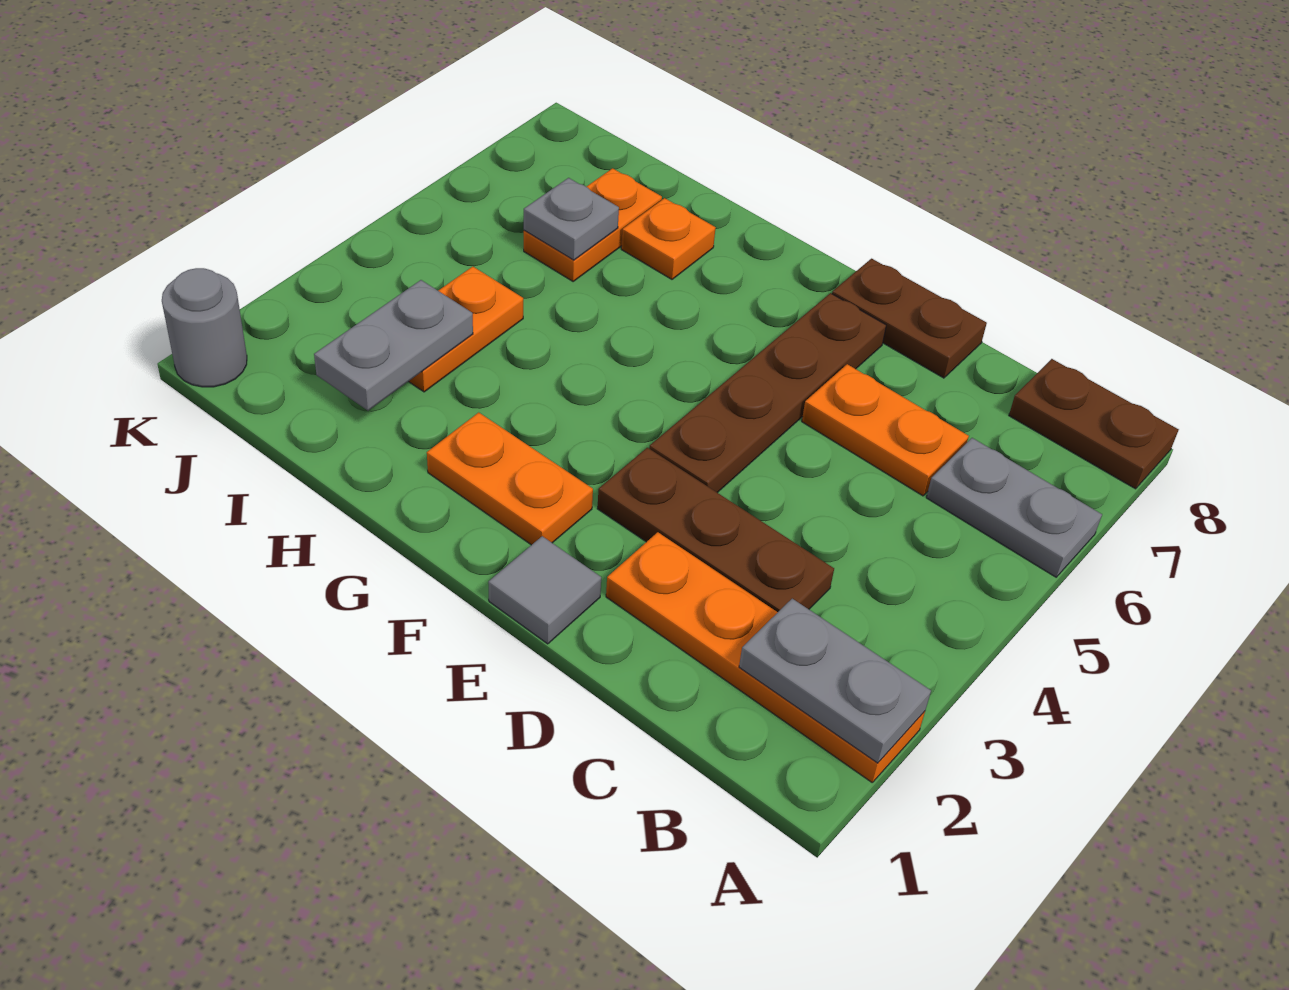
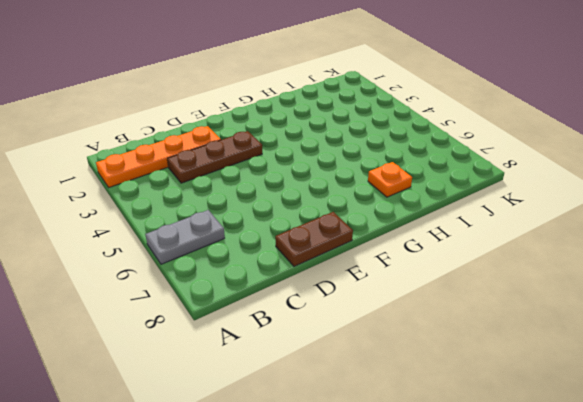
none -> brown plate A8:B8 level 1
none -> orange plate C6:D6 level 1
none -> grey tile E1 level 1

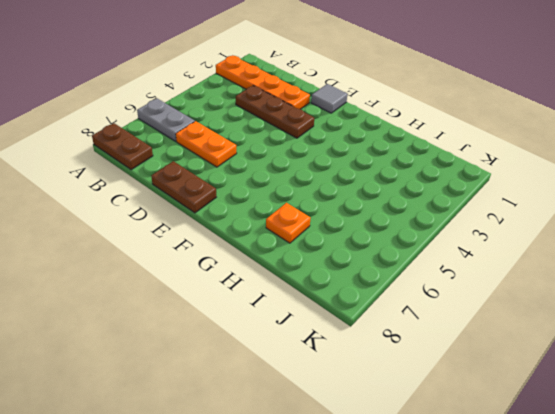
none -> brown plate E4:E7 level 1
none -> orange plate F2:G2 level 1
none -> orange plate I3:I4 level 1

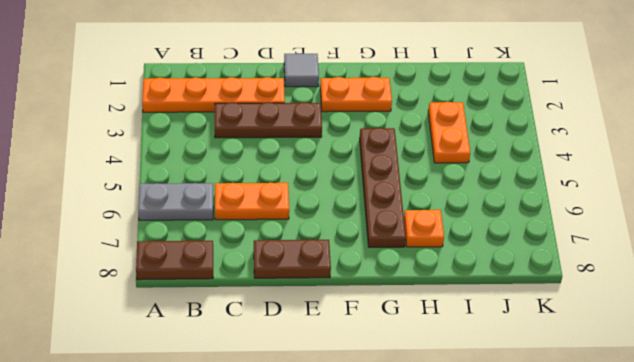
brown plate G4:G7 level 1 -> brown plate E4:E7 level 1
none -> orange plate I6:I7 level 1
none -> grey round brick K1 level 1
none -> grey plate A2:B2 level 2

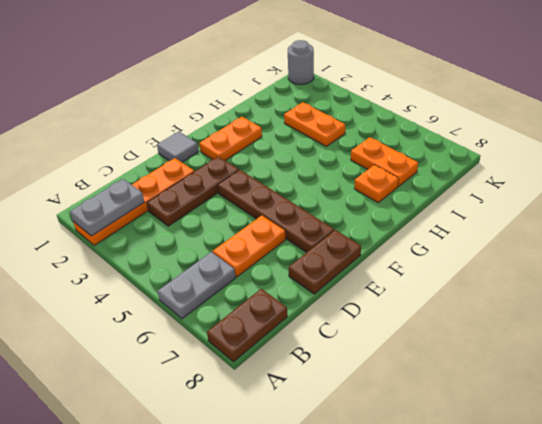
none -> grey plate I2:I3 level 2
none -> grey plate I6 level 2

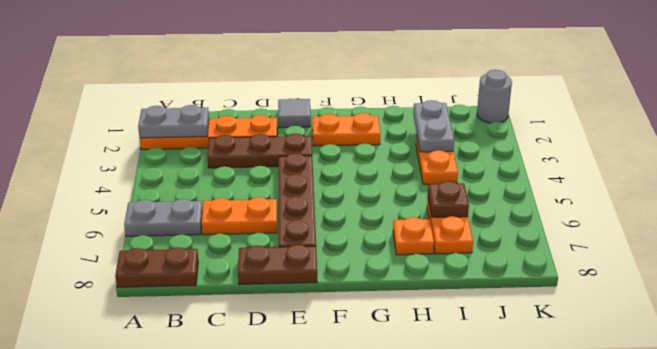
brown plate I6 level 2 -> grey plate I6 level 2

